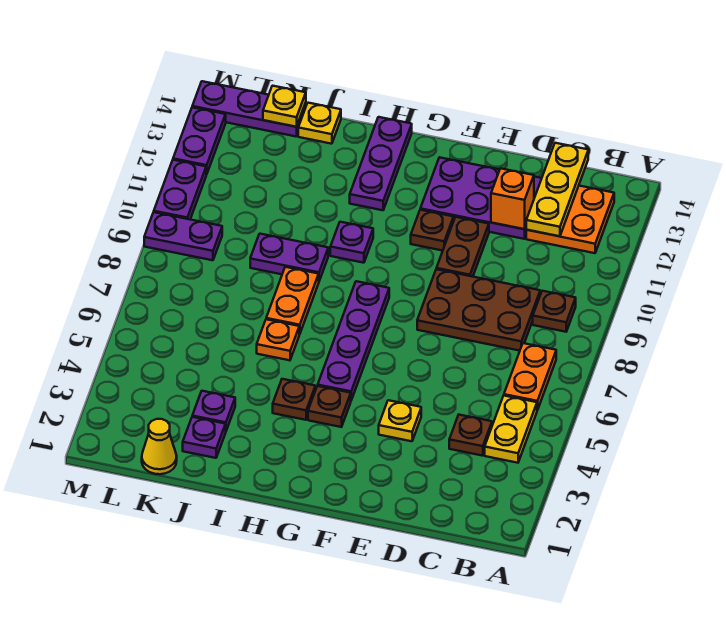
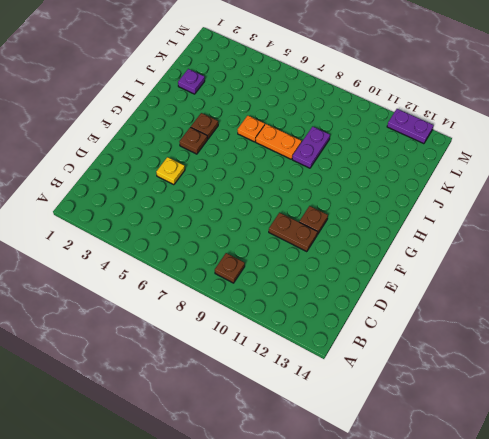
none -> yellow plate B4:B5 level 1
none -> orange plate B6:B7 level 1
none -> orange plate B12:C13 level 1

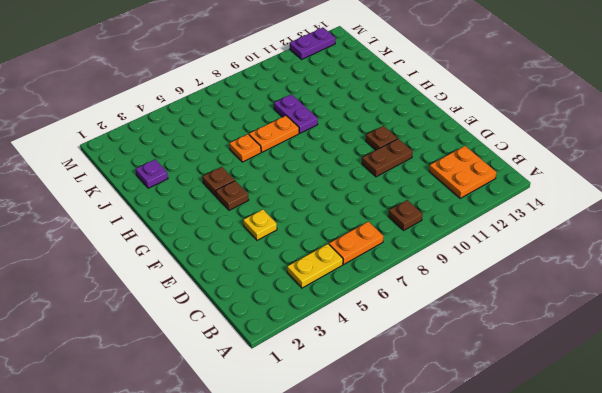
none -> brown plate C4 level 1
none -> brown plate C8:E9 level 1
none -> purple plate D12:F13 level 1

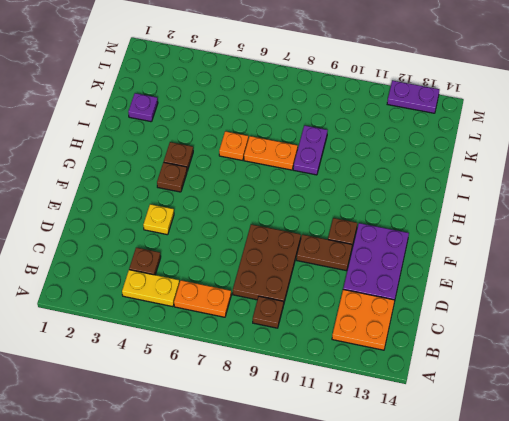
none -> purple plate G5:G8 level 1
none -> purple plate H10 level 1
none -> purple plate H12:H14 level 1

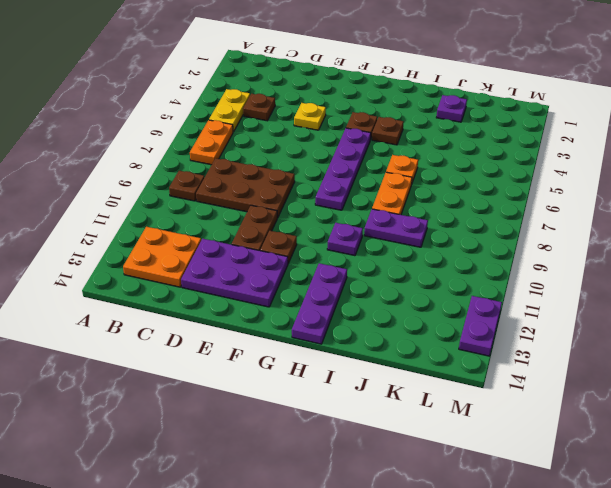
none -> purple plate J3 level 1
none -> yellow plate J14 level 1
none -> yellow cone K1 level 1

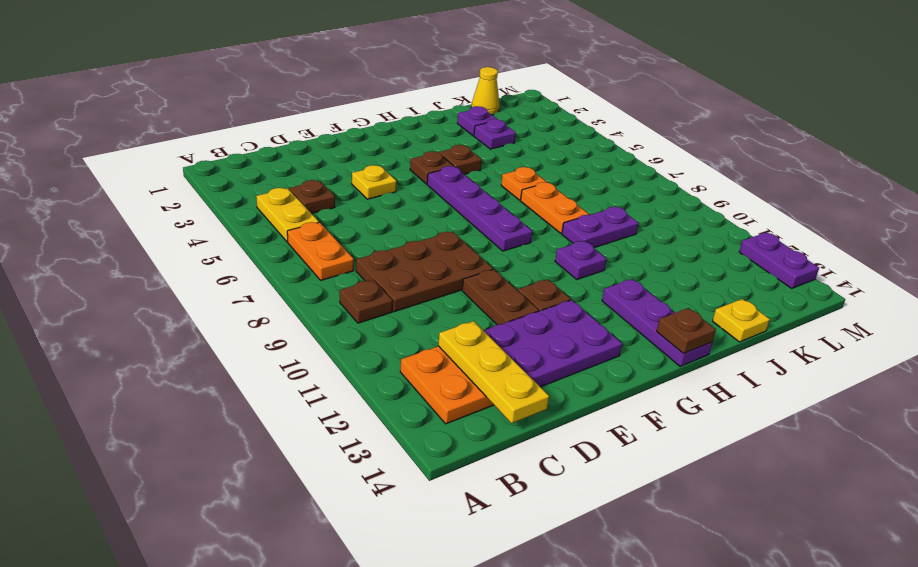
brown plate H14 level 2 -> none
none -> purple plate K14:M14 level 1
none -> purple plate L9:M9 level 1
none -> purple plate M10:M11 level 1

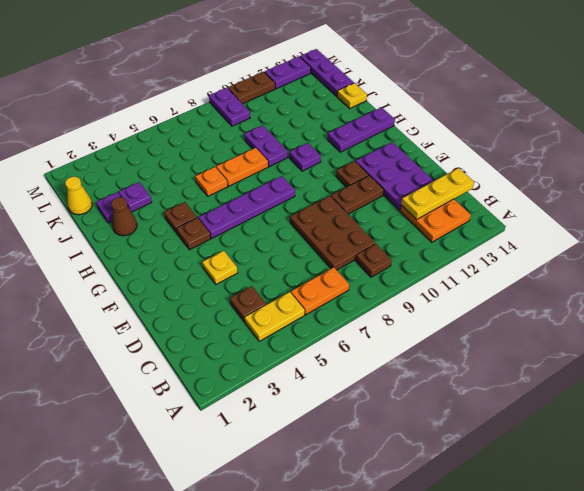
brown cone I2 level 1 -> none
brown plate M10:M11 level 1 -> purple plate M10:M11 level 1
none -> orange brick D12 level 2
none -> yellow plate K14 level 2

